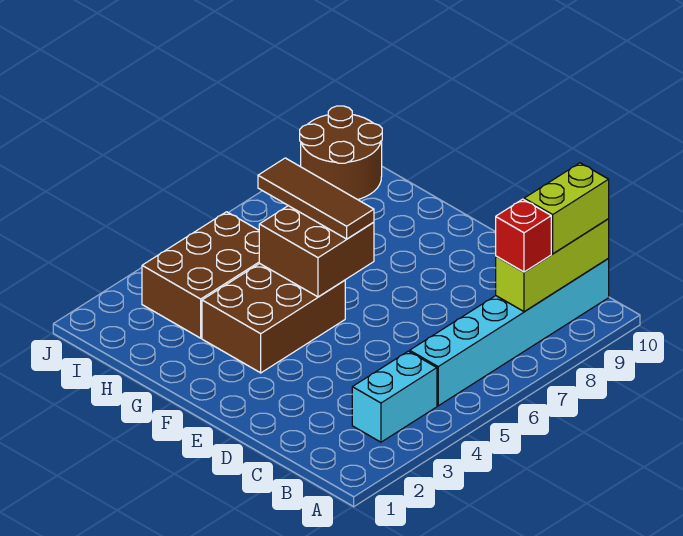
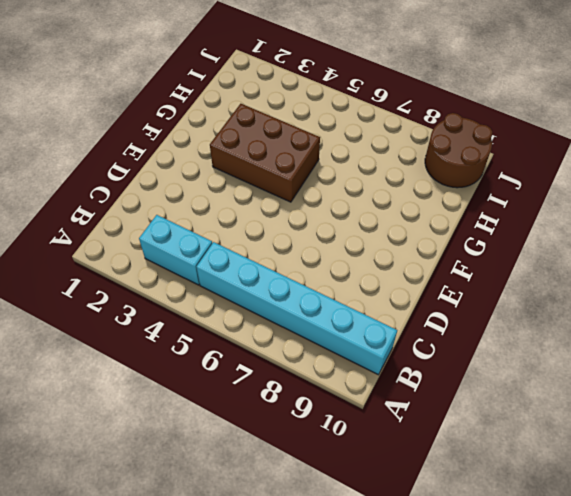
none -> brown brick H3:I5 level 1
none -> lime brick B8:B10 level 2

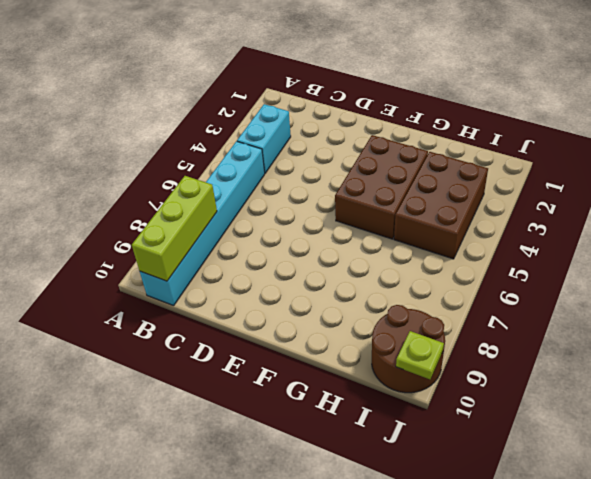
lime plate J10 level 2 -> none
none -> brown brick F5:G6 level 2
none -> red brick B8 level 3

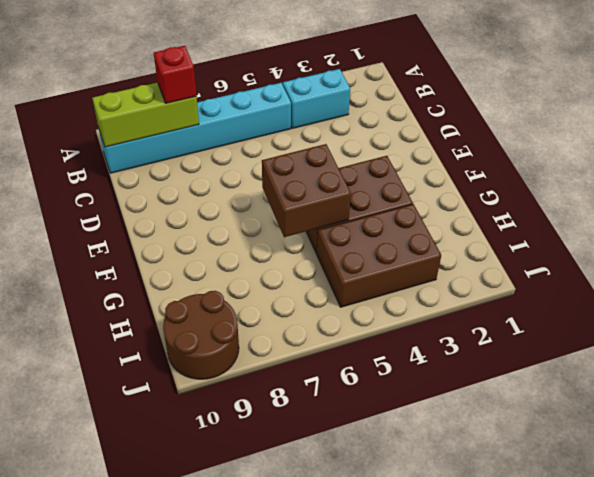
none -> lime brick B9:B10 level 3
none -> brown tile F6:H6 level 3

